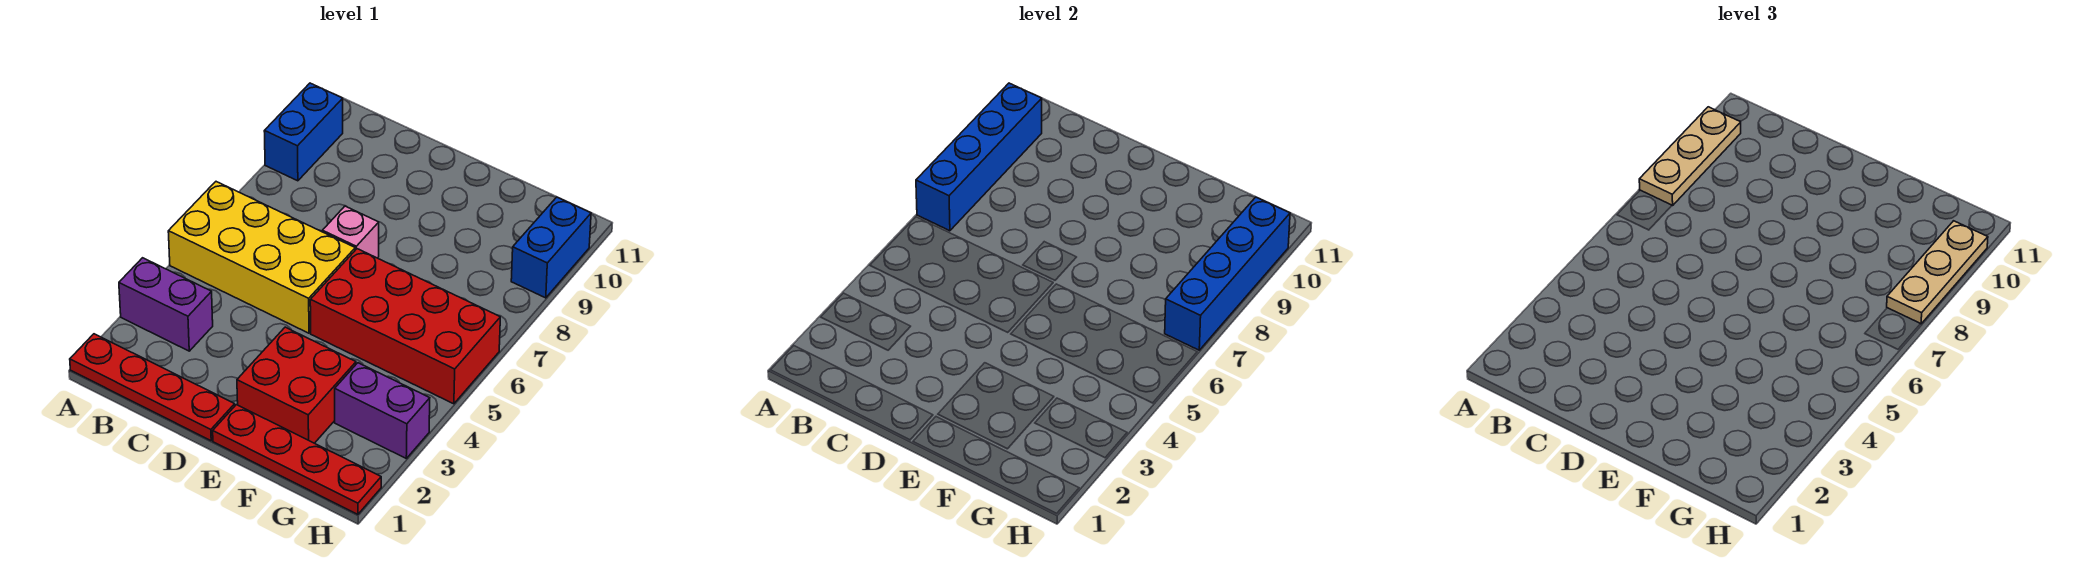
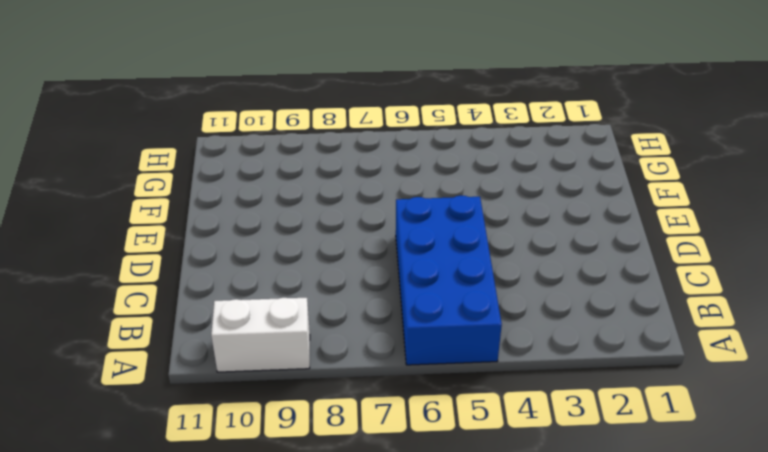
blue brick A5:D6 level 1 -> yellow brick A5:D6 level 1
white brick A9:A10 level 1 -> blue brick A9:A10 level 1
none -> red plate A1:D1 level 1
none -> purple brick A3:B3 level 1
none -> pink brick D7 level 1

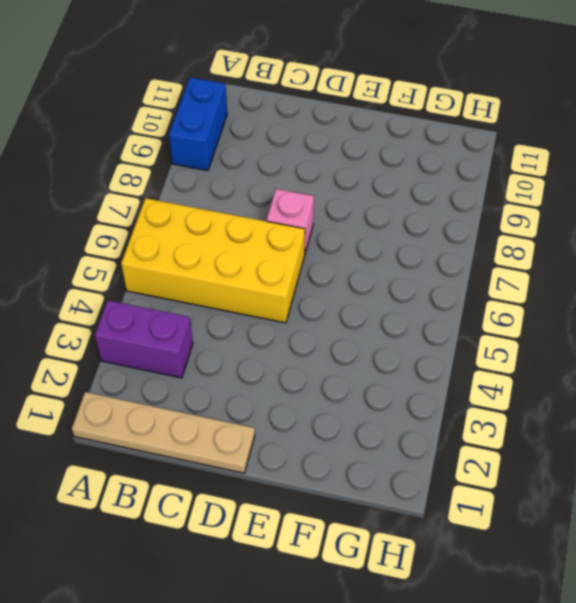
tan plate A1:D1 level 1 -> red plate A1:D1 level 1
none -> red plate E1:H1 level 1
none -> red brick E2:F3 level 1
none -> red brick E5:H6 level 1

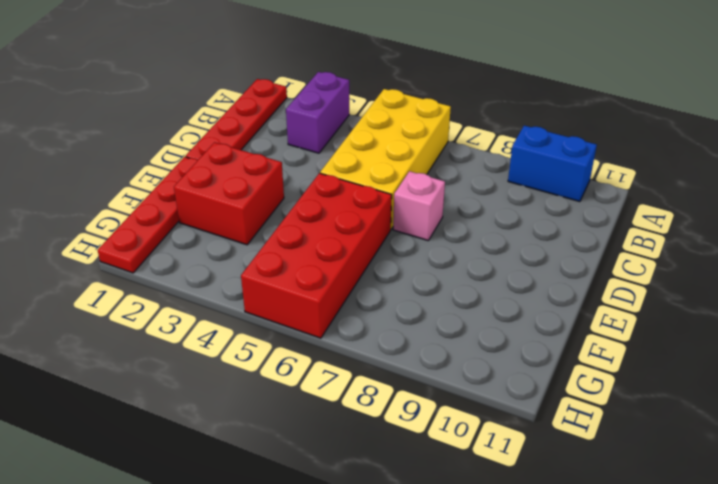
none -> purple brick G3:H3 level 1
none -> blue brick H9:H10 level 1
none -> blue brick A7:A10 level 2

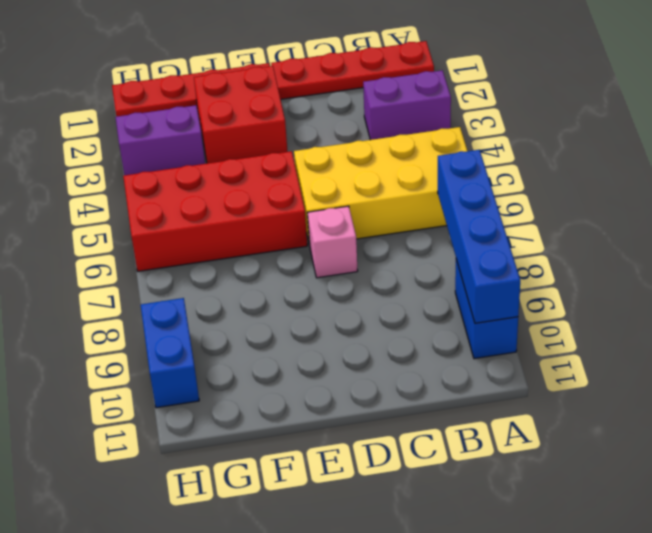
none -> blue brick H7:H10 level 2
none -> tan plate A8:A10 level 3
none -> tan plate H8:H10 level 3

